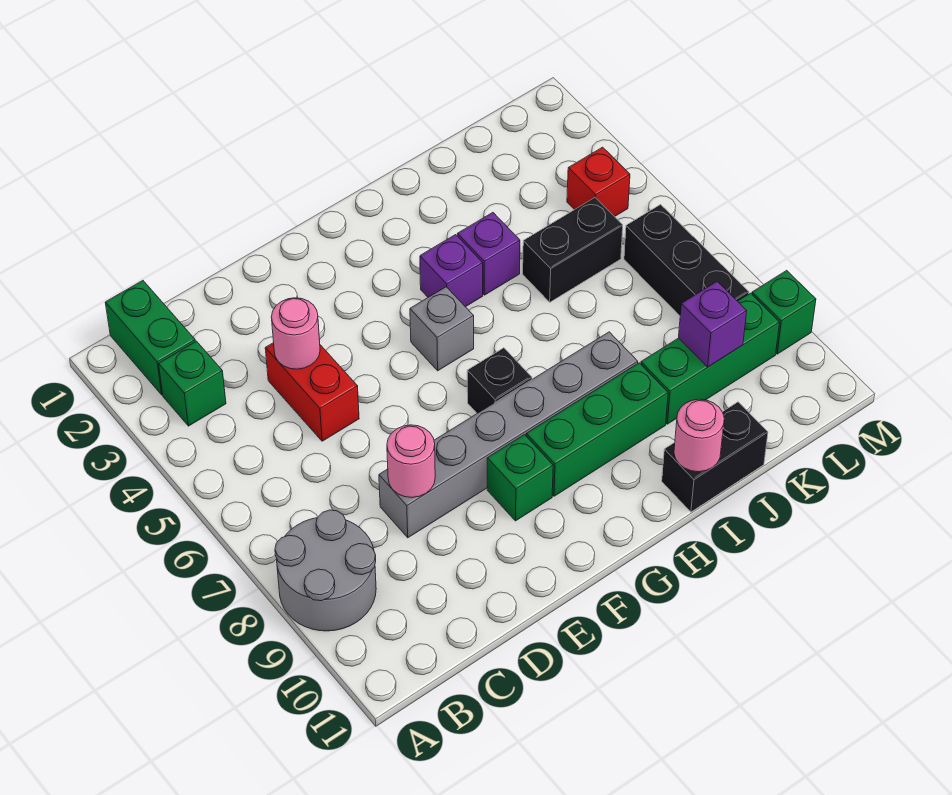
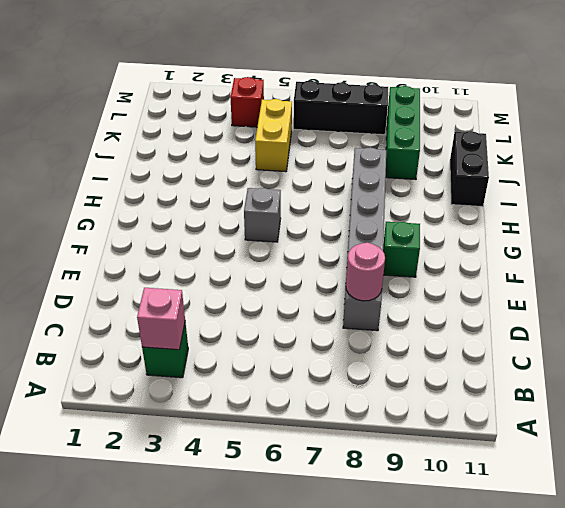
pink brick B3 level 2 -> none
yellow brick J5:K5 level 1 -> black brick J5:K5 level 1
none -> grey round brick A8:B9 level 1
none -> green brick B1:B2 level 1
none -> red brick D4:D5 level 1

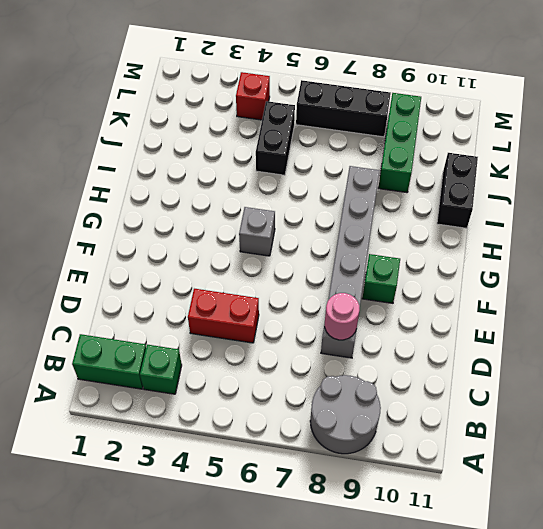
none -> black brick G7 level 1
none -> green brick G9:I9 level 1
none -> purple brick H4 level 1

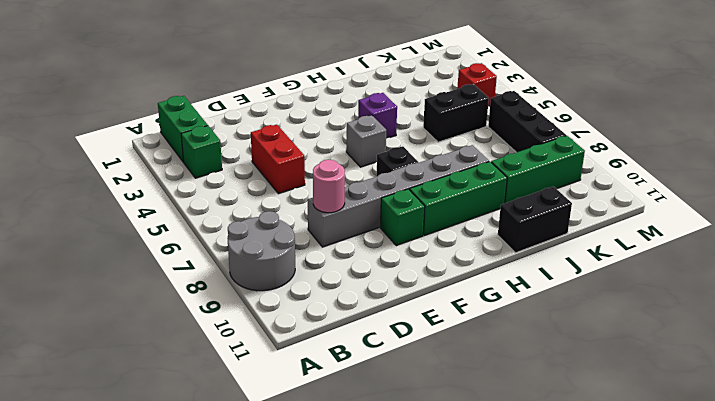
none -> purple brick I4 level 1
none -> green brick M9 level 1
none -> pink round brick D4 level 2

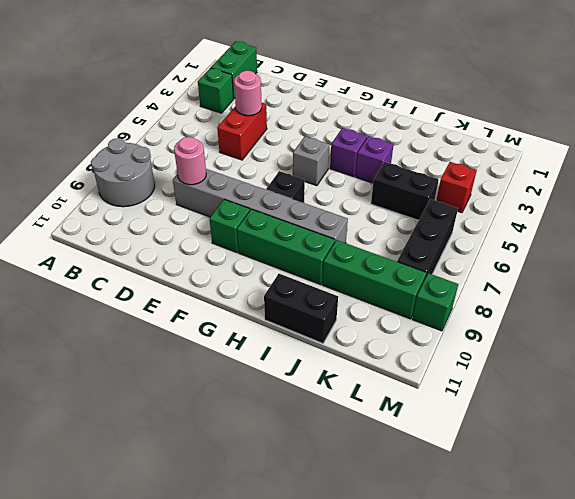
none -> pink round brick I11 level 2
none -> purple brick K9 level 2

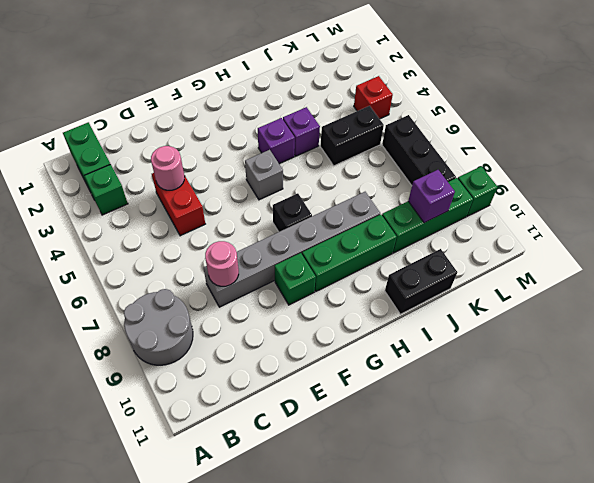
none -> pink round brick I11 level 2

